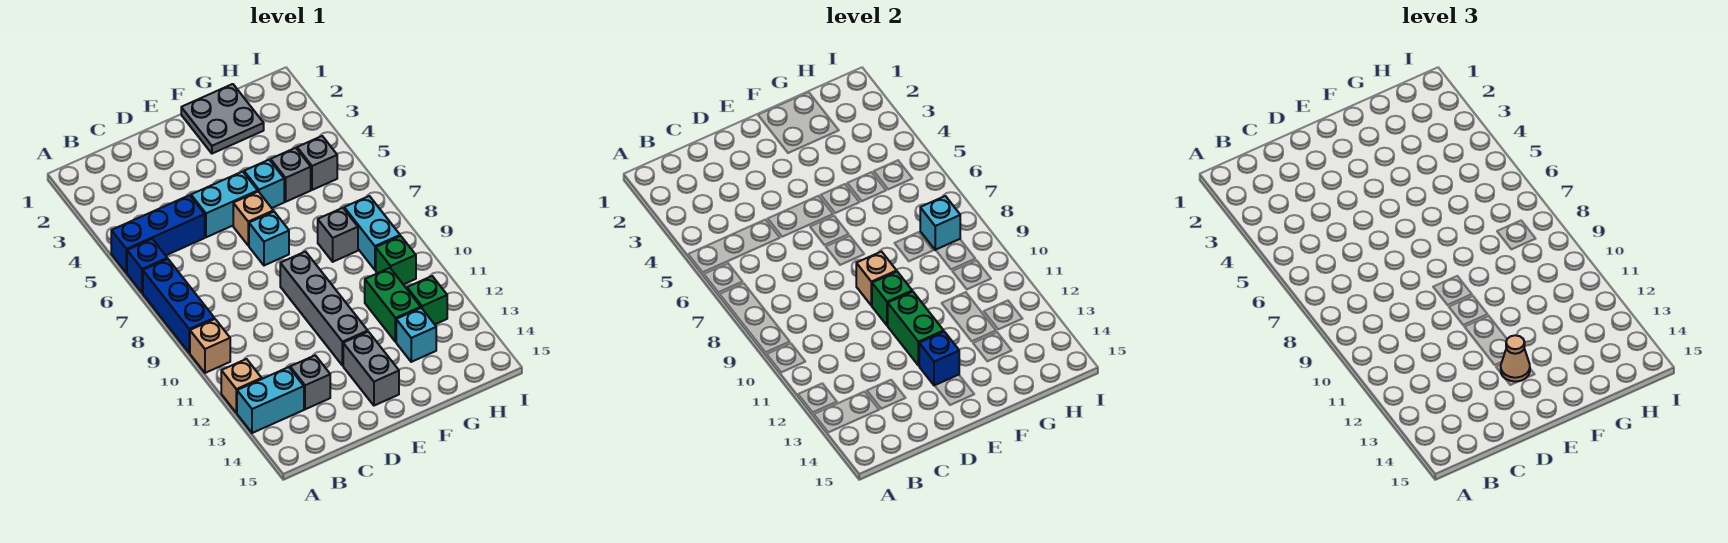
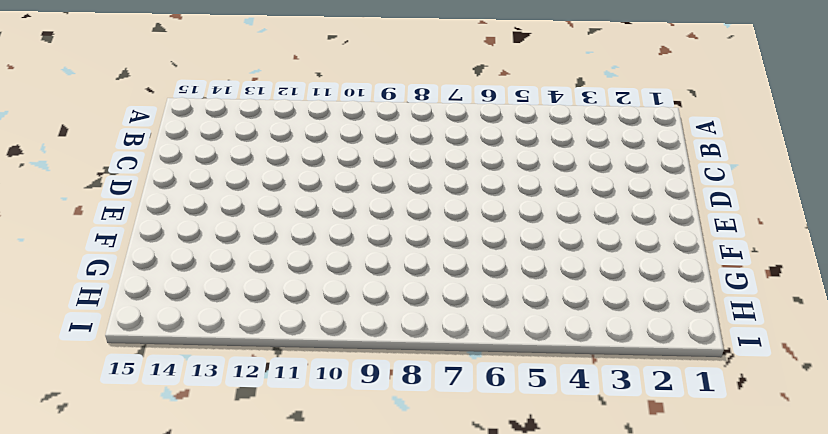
none -> blue brick A5:C5 level 1
none -> blue brick A6 level 1
none -> blue brick A7:A9 level 1

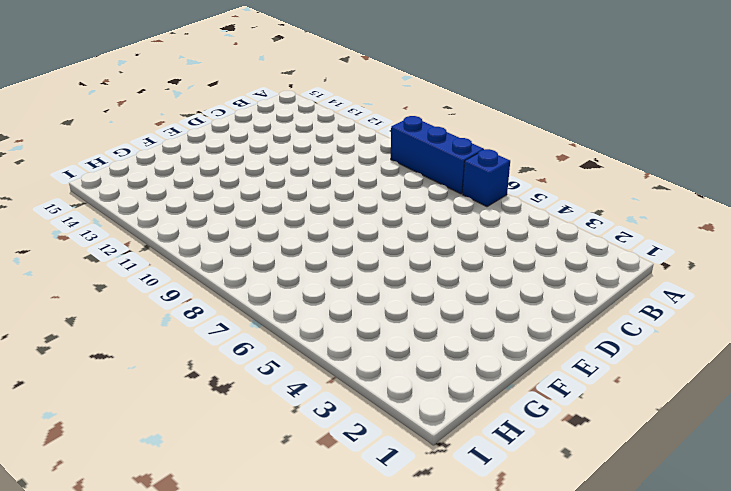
none -> blue brick A5:C5 level 1
none -> tan brick A10 level 1
none -> tan brick A12 level 1

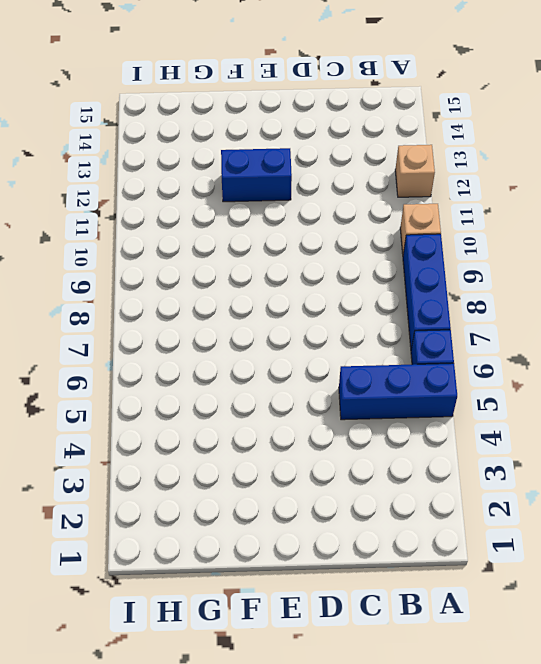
blue brick E12:F12 level 1 -> grey brick E9:E12 level 1
none -> cyan brick A13:B13 level 1
none -> grey brick C13 level 1
none -> cyan brick D5:E5 level 1

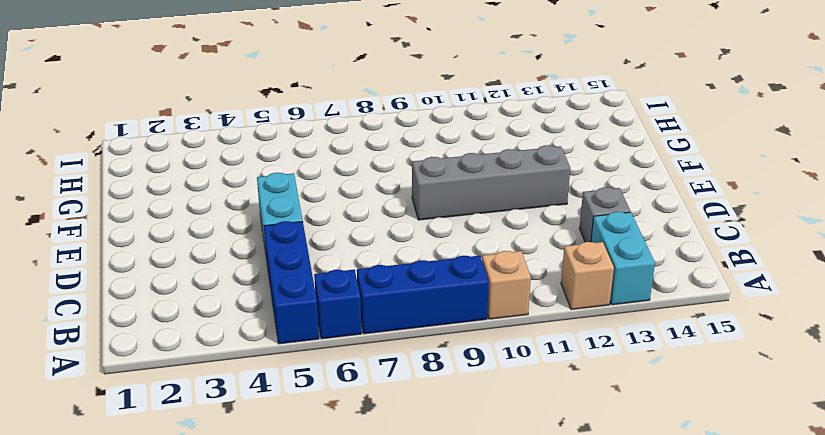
none -> tan brick E6 level 1
none -> cyan brick E7 level 1
none -> grey brick E13:E14 level 1

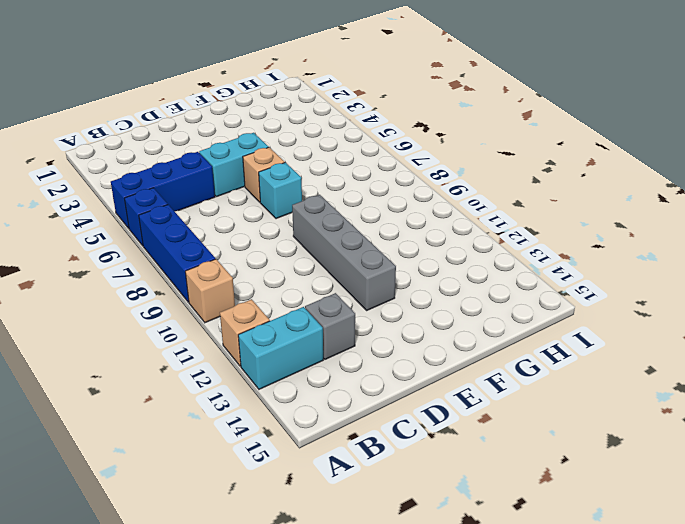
none -> grey brick E13:E14 level 1
none -> grey plate F1:G2 level 1
none -> cyan brick F5 level 1

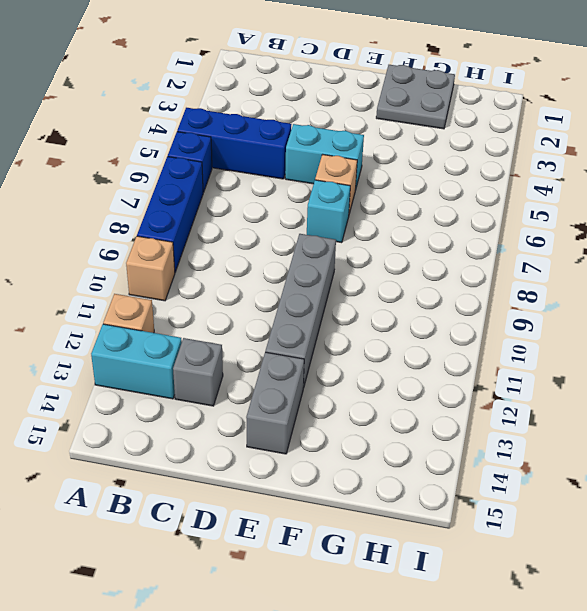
none -> cyan brick F5 level 1
none -> grey brick G5 level 1
none -> grey brick G8 level 1

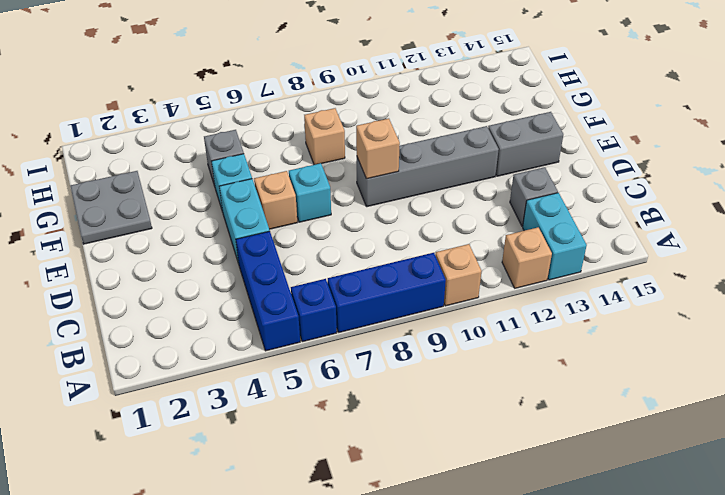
tan brick G8 level 1 -> grey brick G8 level 1
none -> green brick G11:G12 level 1
none -> cyan brick G13 level 1
none -> grey brick H5 level 1

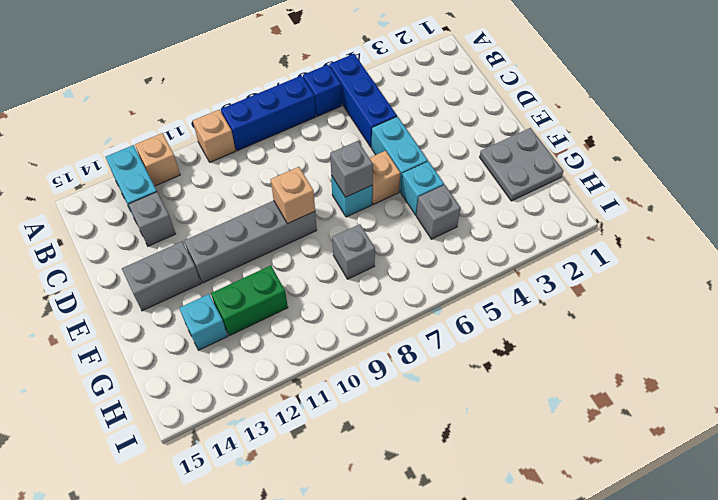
grey brick E7 level 2 -> grey brick H5 level 1
none -> cyan brick H8:H9 level 1
none -> green brick H10 level 1
none -> green brick H12 level 1

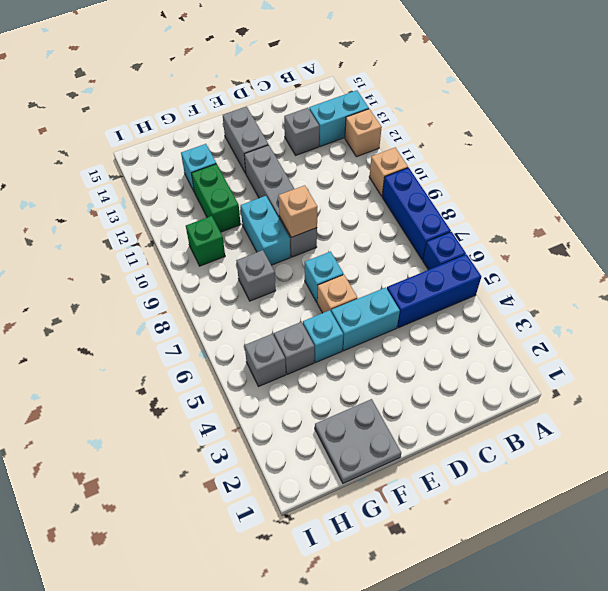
cyan brick F9:F10 level 1 -> cyan brick H8:H9 level 1
none -> green brick H12 level 1
none -> green brick E10 level 2
none -> green brick E11:E12 level 2

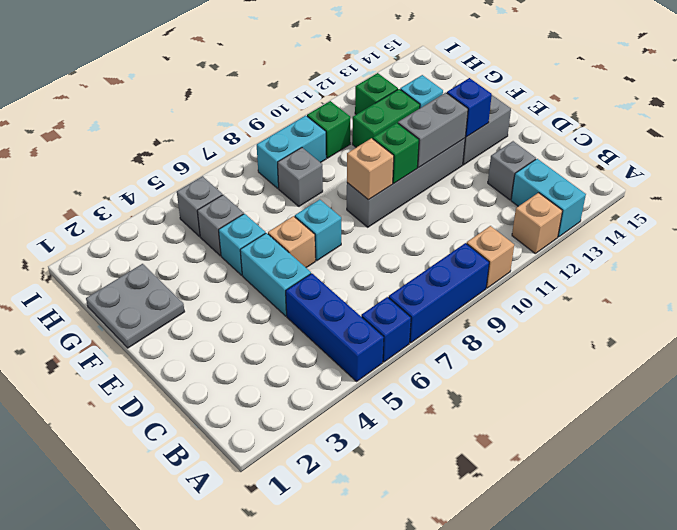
grey brick E11:E12 level 2 -> green brick E11:E12 level 2
none -> cyan brick H8 level 2
none -> tan cone E13 level 3

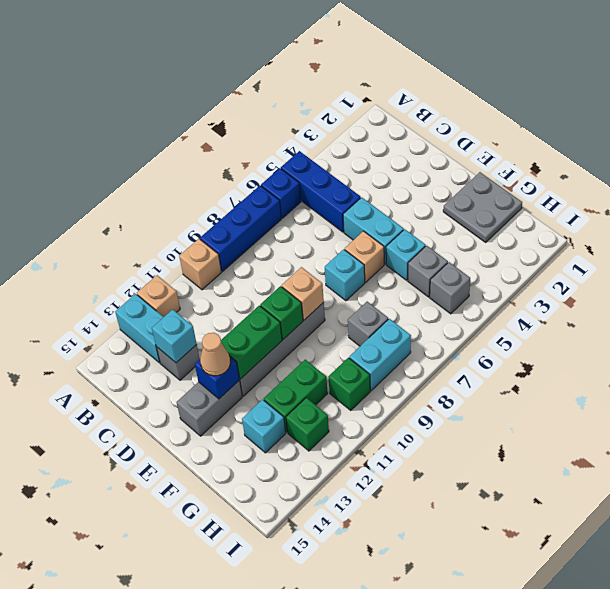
cyan brick C13 level 2 -> cyan brick H8 level 2

